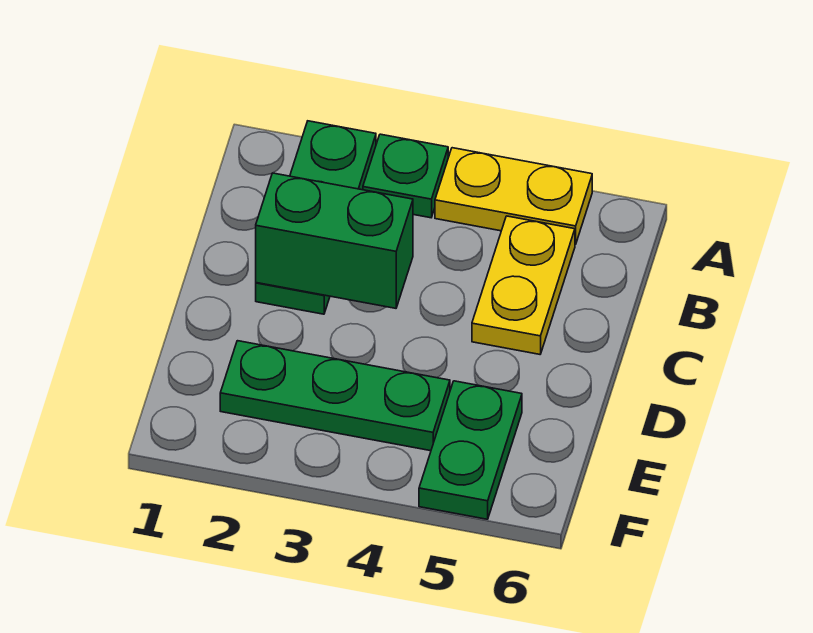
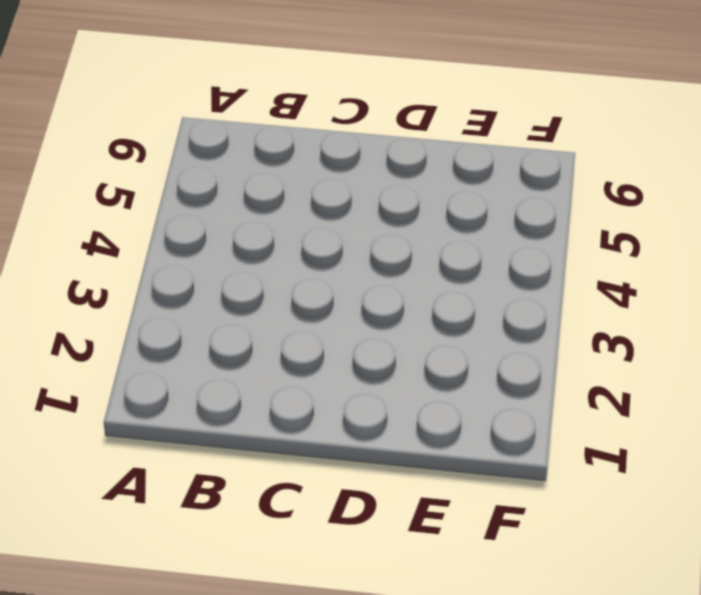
none -> green plate A2:C2 level 1
none -> green plate A3 level 1

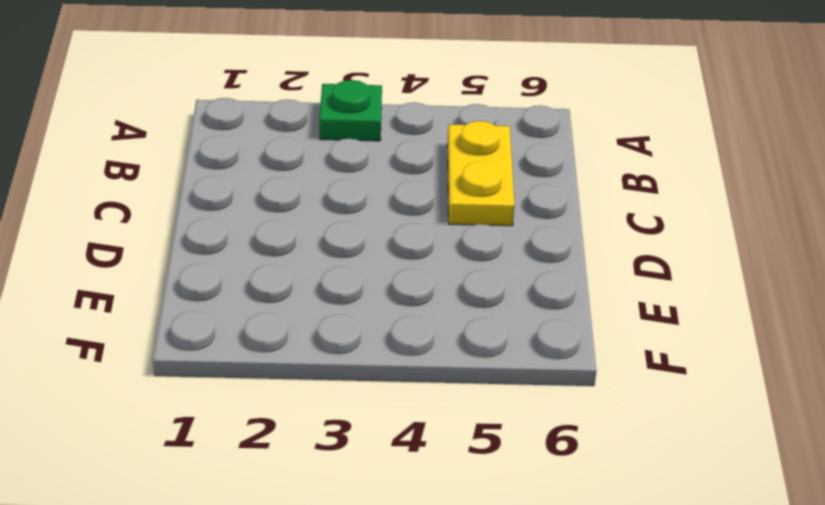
none -> green plate A2:C2 level 1
none -> yellow plate A4:A5 level 1

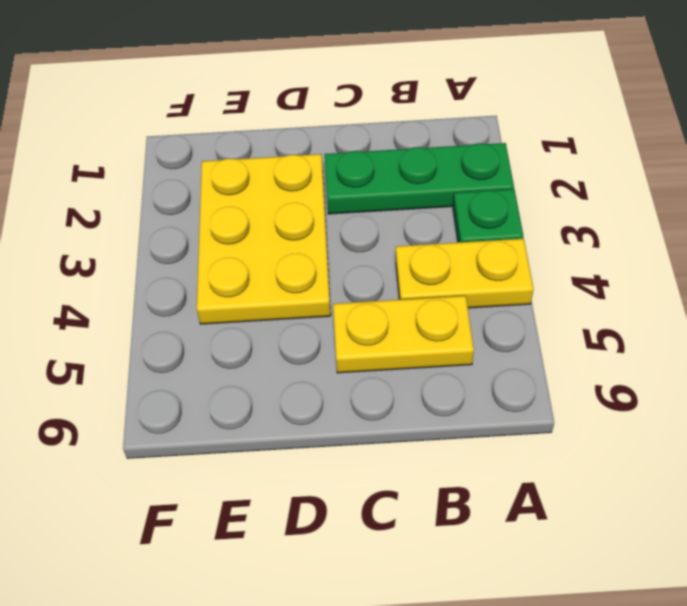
yellow plate A4:B4 level 1 -> yellow plate A4:A5 level 1
yellow plate D2:E4 level 1 -> green plate E2:E4 level 1
none -> green plate E5:F5 level 1
none -> green brick C2:C3 level 2

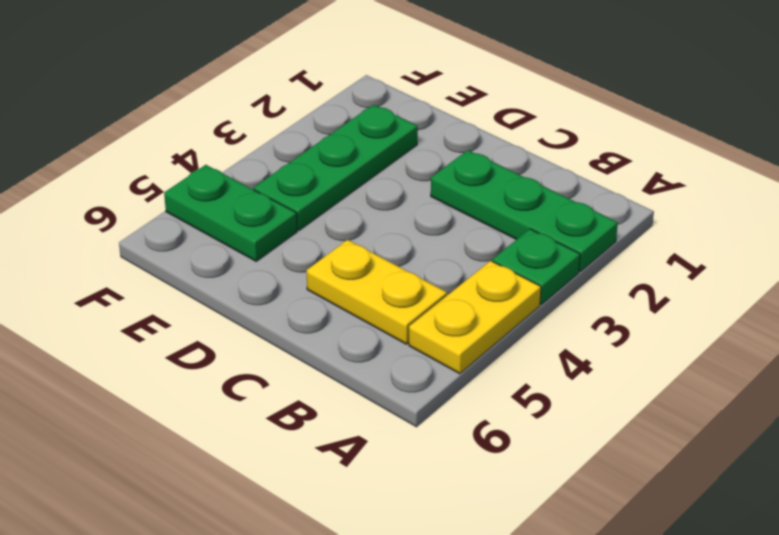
none -> green brick C2:C3 level 2

